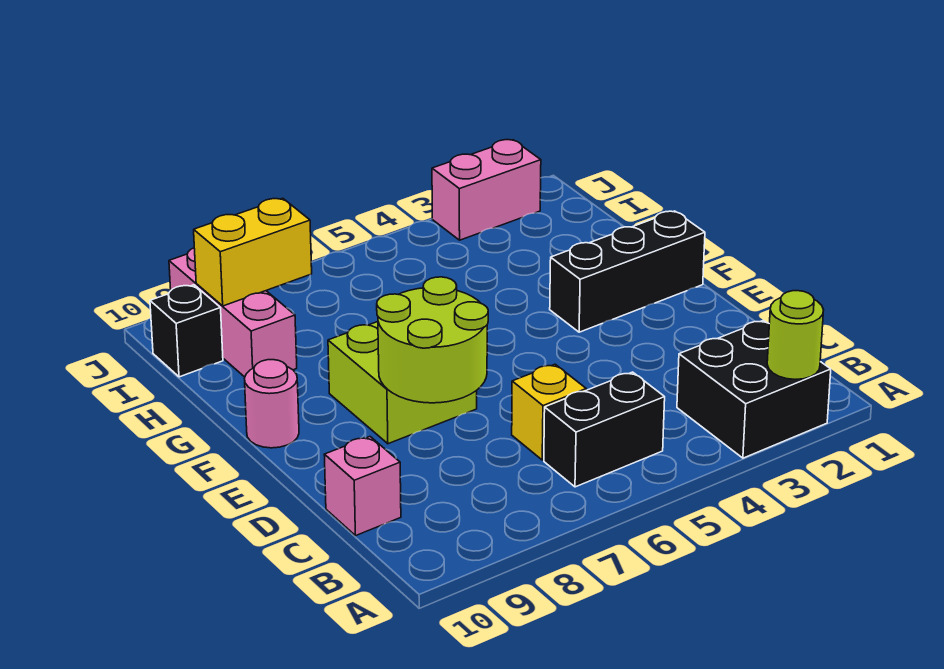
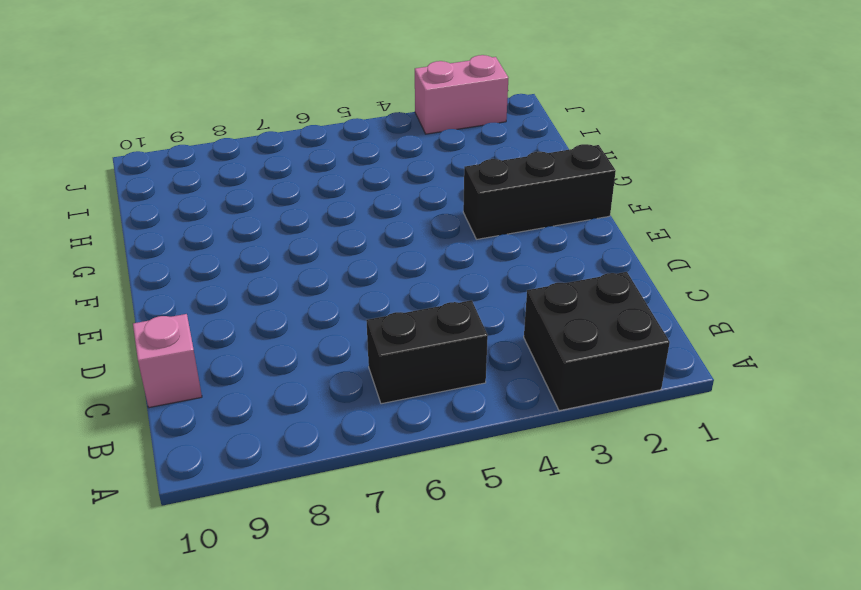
none -> yellow brick C6 level 1
none -> lime brick E7:F8 level 1
none -> pink round brick F10 level 1

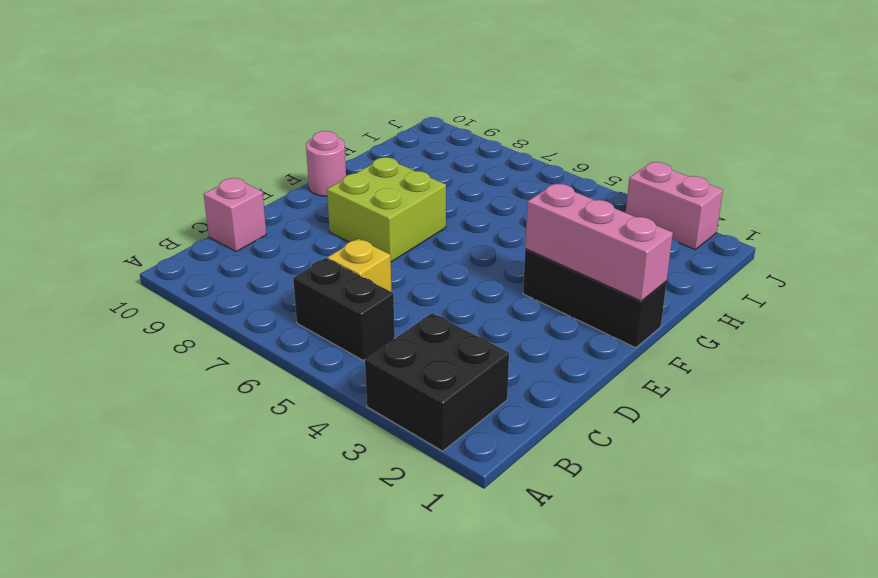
pink brick F1:F3 level 2 -> pink brick H9:J9 level 1
none -> black brick I10 level 1
none -> lime round brick A2 level 2
none -> lime round brick D7:E8 level 2

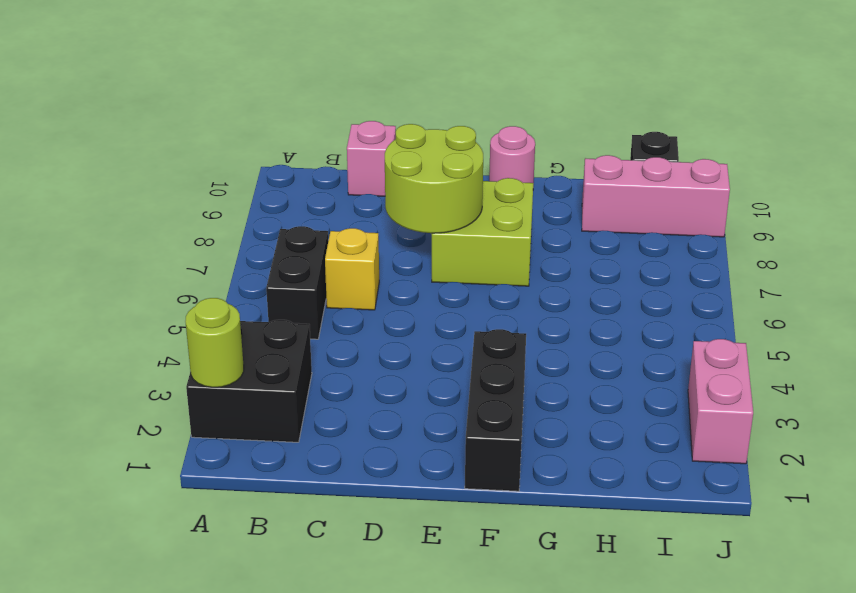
none -> yellow brick I8:I9 level 2

